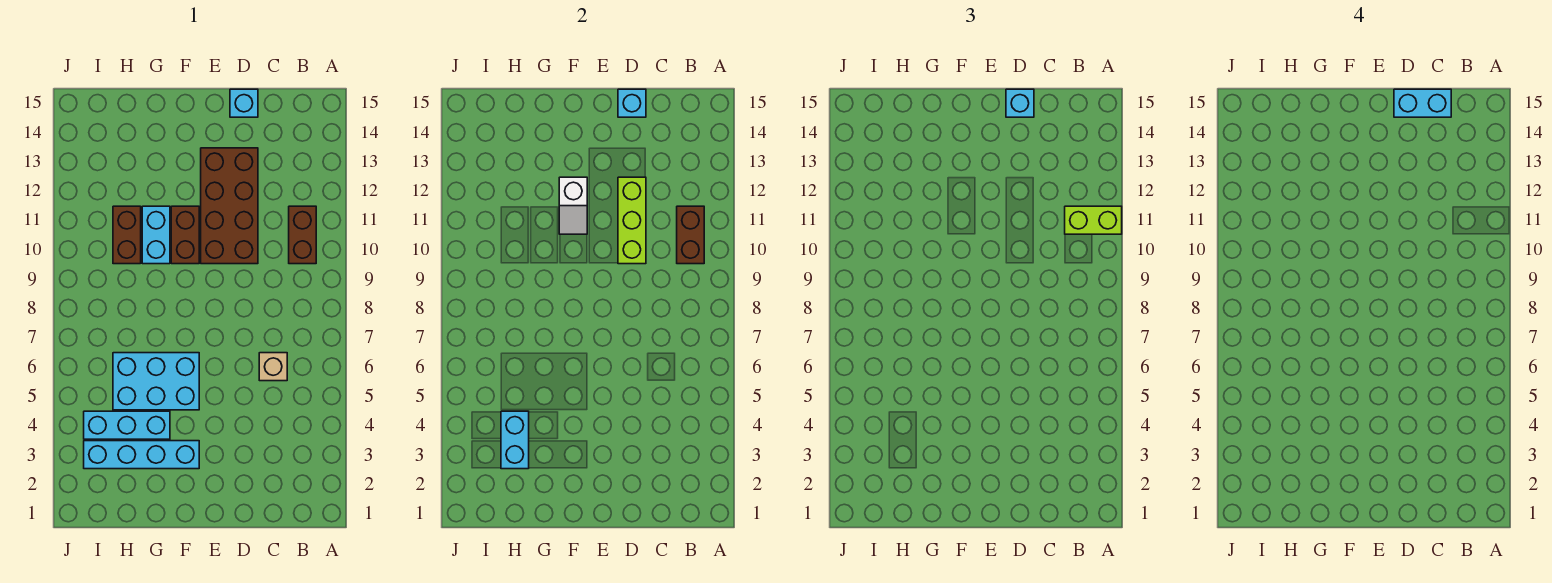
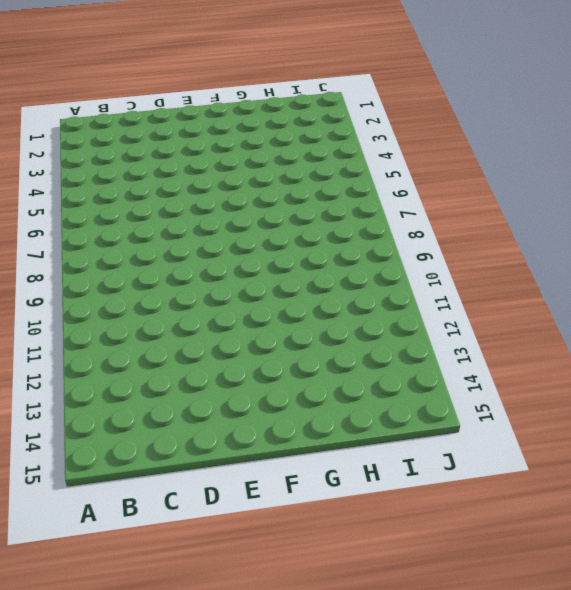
none -> brown brick B10:B11 level 1
none -> tan brick C6 level 1
none -> brown brick D10:E13 level 1

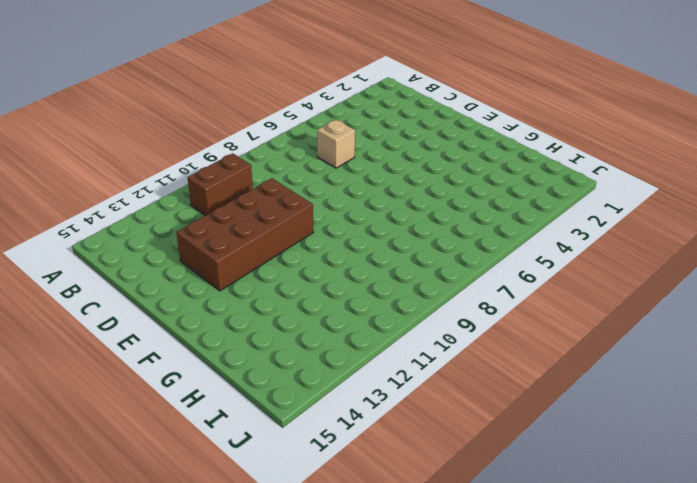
none -> cyan brick D15 level 1
none -> cyan brick F3:I3 level 1
none -> cyan brick F5:H6 level 1

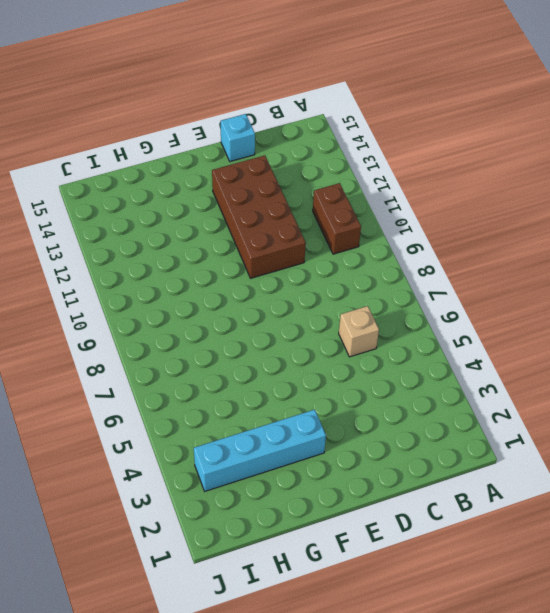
none -> cyan brick F5:H6 level 1
none -> brown brick F10:F11 level 1
none -> cyan brick G4:I4 level 1

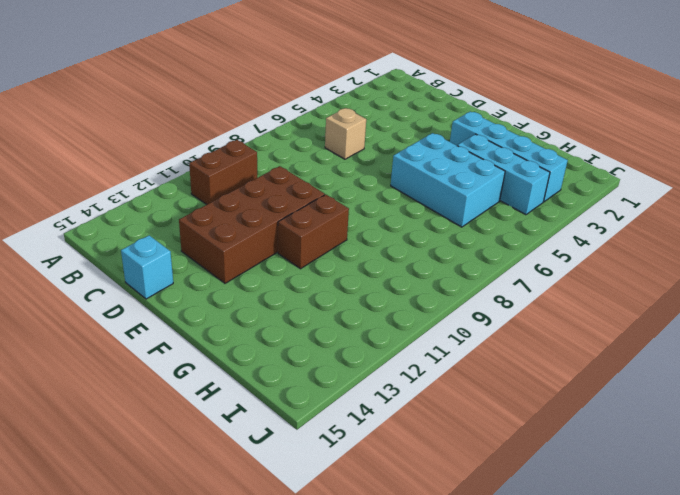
none -> cyan brick G10:G11 level 1
none -> brown brick H10:H11 level 1
none -> brown brick B10:B11 level 2

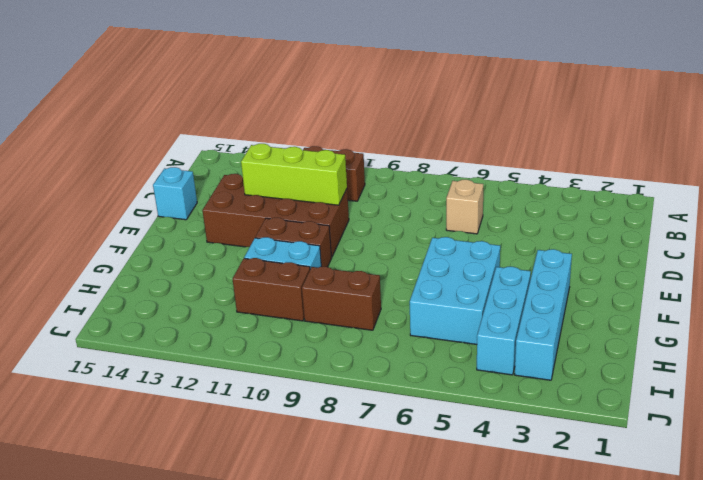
brown brick H8:H9 level 1 -> brown brick B10:B11 level 2
none -> cyan brick D15 level 2
none -> white slope F11:F12 level 2 top 12
none -> cyan brick H3:H4 level 2

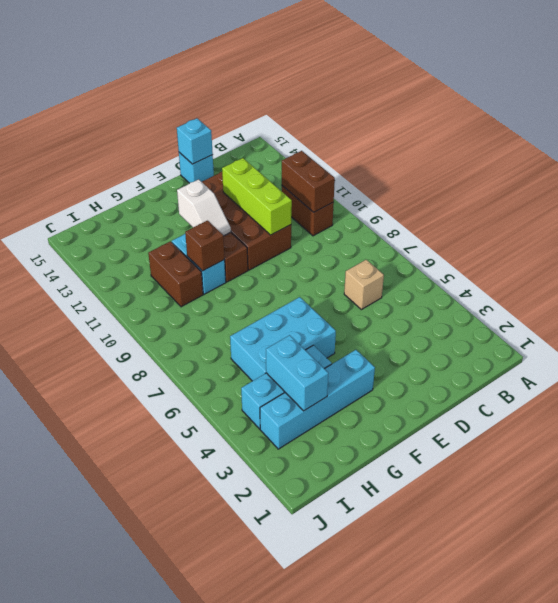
brown brick G10 level 2 -> none
none -> lime brick A11:B11 level 3
none -> cyan brick D15 level 3
none -> cyan brick C15:D15 level 4

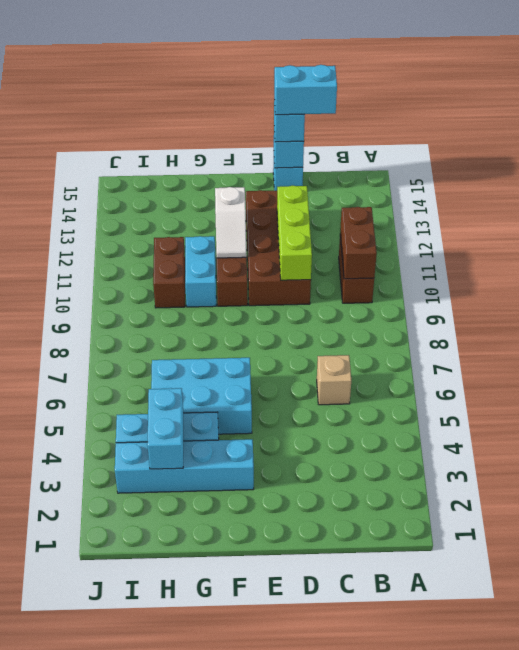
none -> lime brick A11:B11 level 3

